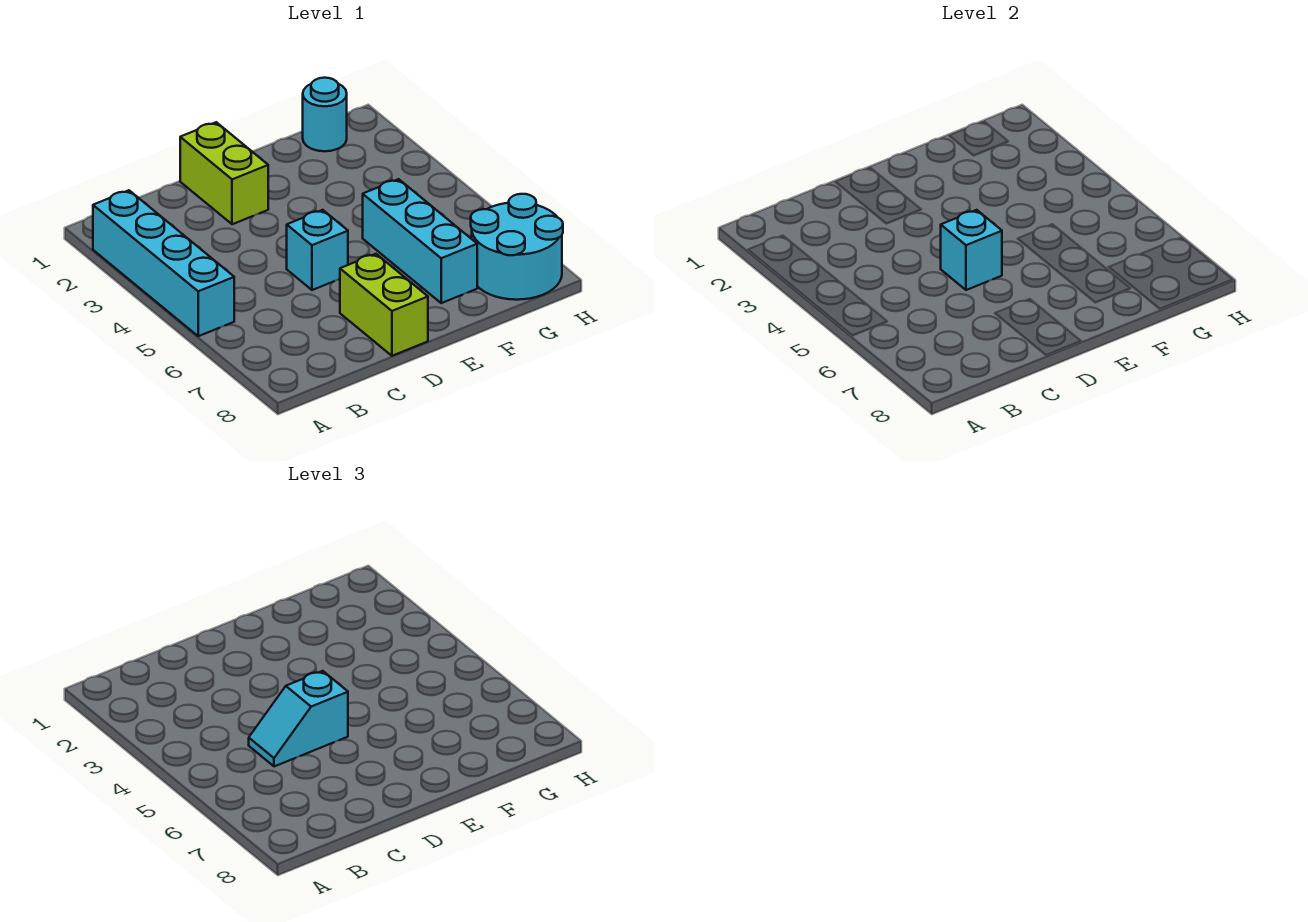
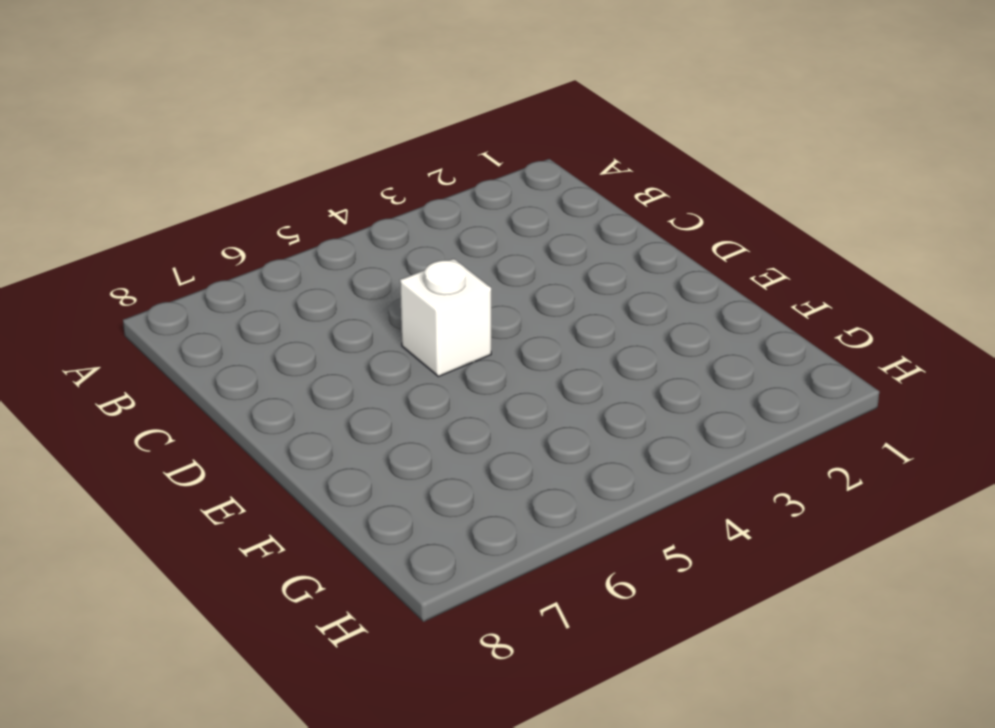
white brick D5 level 1 -> cyan brick D5 level 1
none -> cyan brick A2:A5 level 1
none -> lime brick D1:D2 level 1

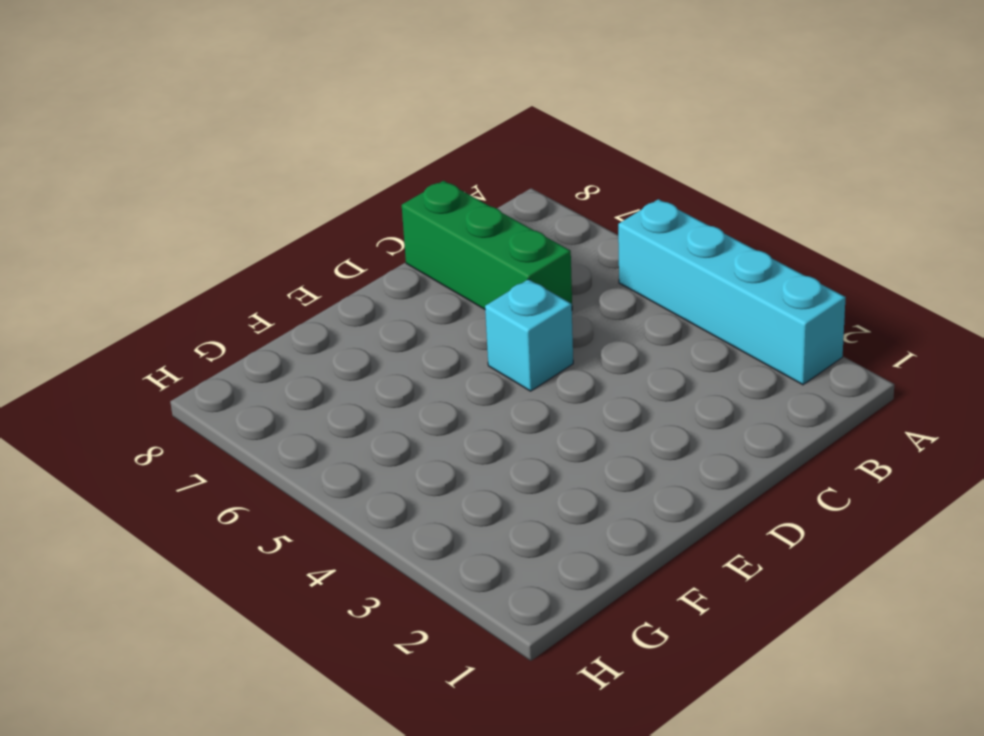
green brick C6:C8 level 1 -> none
none -> lime brick D1:D2 level 1
none -> lime brick D7:D8 level 1

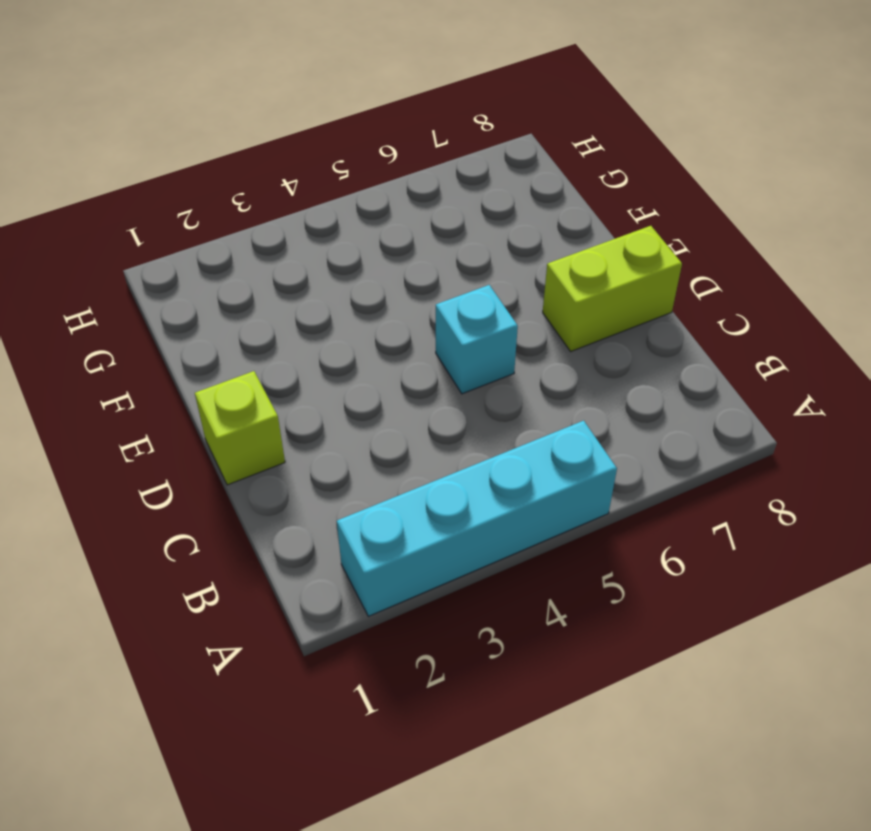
lime brick D1 level 1 -> lime brick D1:D2 level 1
none -> cyan brick F5:F7 level 1
none -> cyan round brick G1 level 1

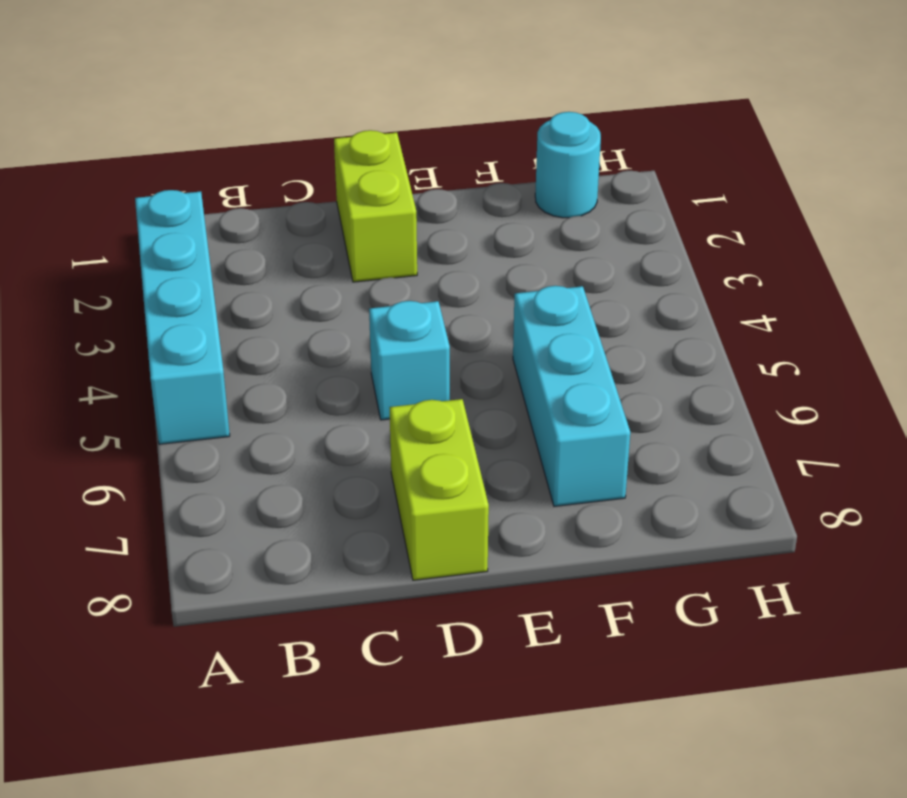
none -> cyan round brick G7:H8 level 1
none -> cyan brick D5 level 2

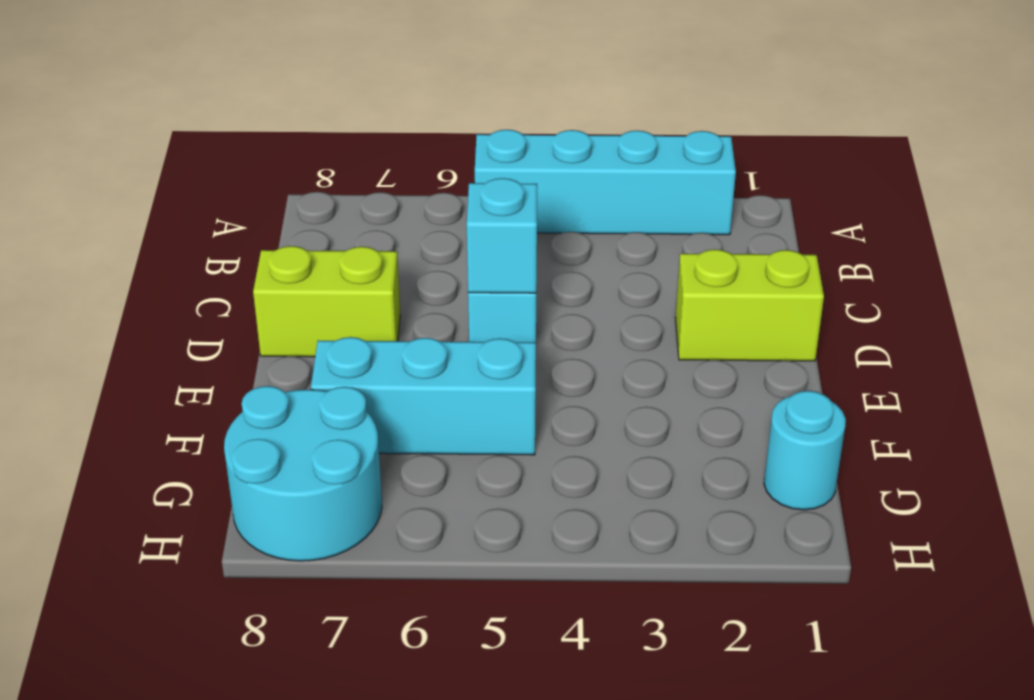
none -> cyan slope C5:D5 level 3 top D

